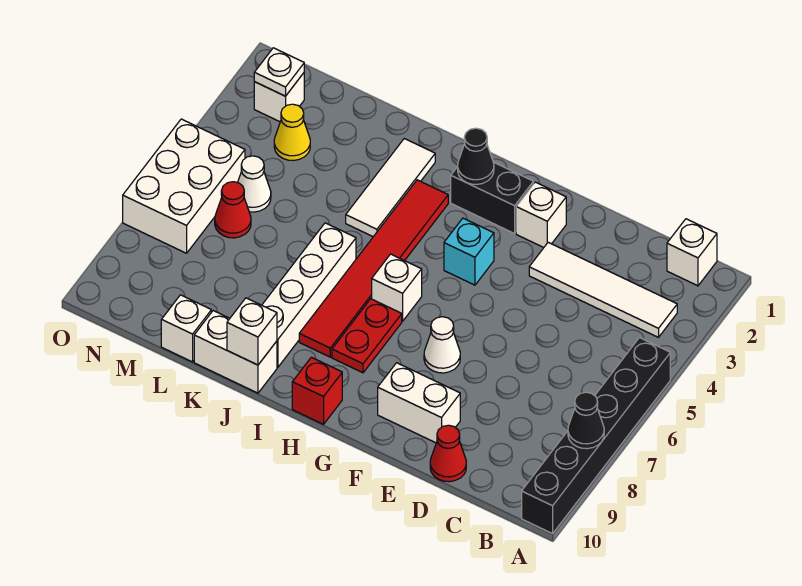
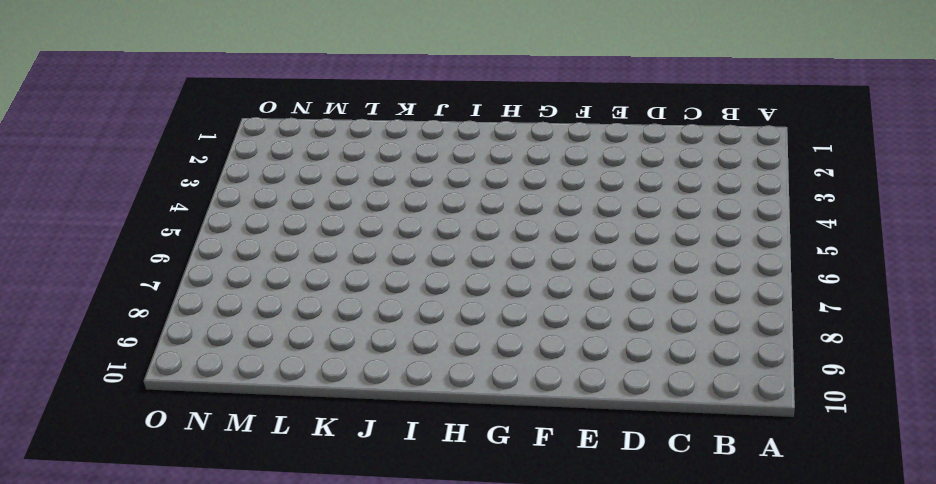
none -> black brick A5:A10 level 1
none -> white brick B1 level 1
none -> white tile B3:E3 level 1

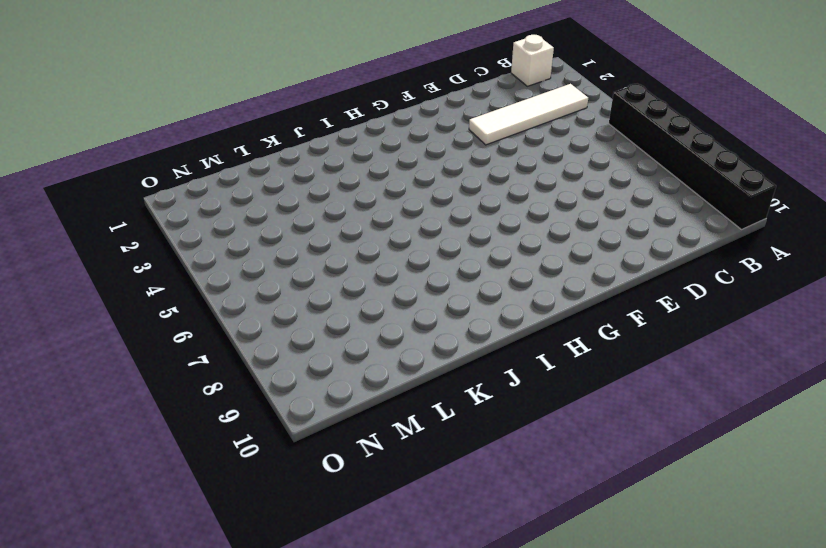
none -> red cone D10 level 1
none -> white brick E9:F9 level 1
none -> white brick F2 level 1

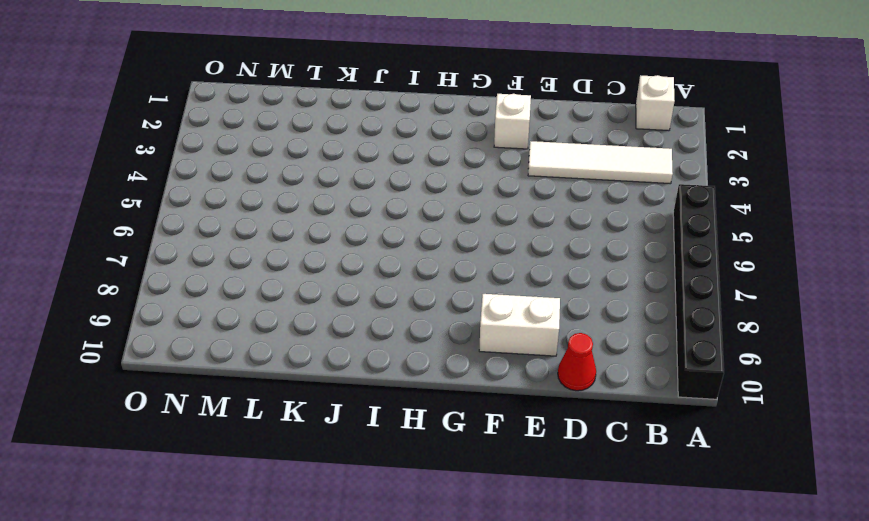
none -> white cone F7 level 1
none -> black brick G2:H2 level 1
none -> cyan brick G4 level 1

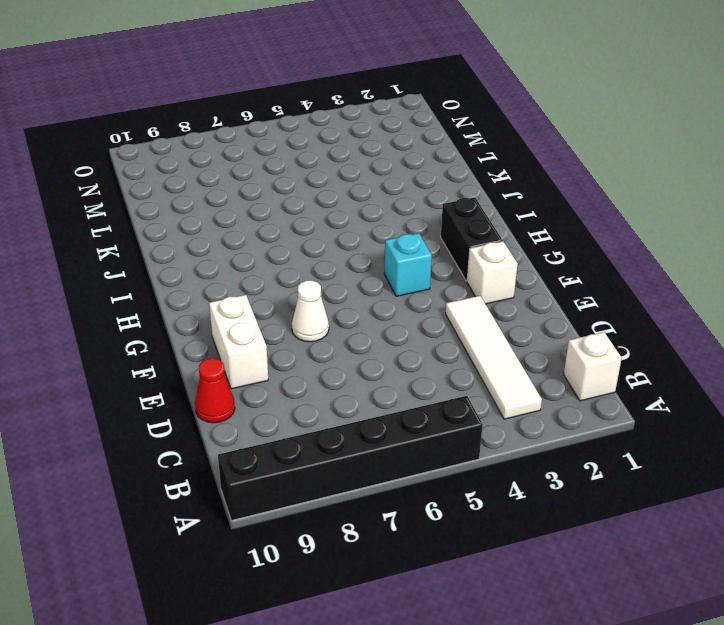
none -> white brick H6 level 1
none -> red plate H7:H8 level 1
none -> red brick H10 level 1

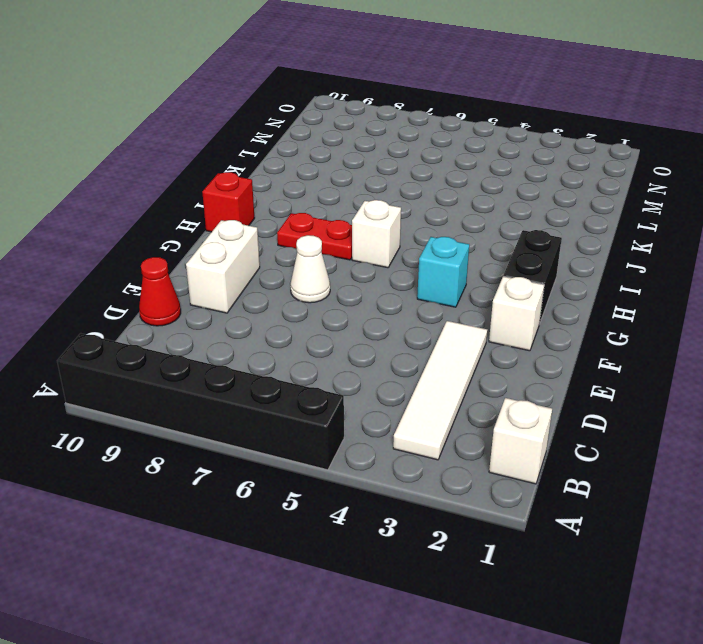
none -> red tile I3:I8 level 1
none -> white tile J2:J4 level 1
none -> white brick J6:J9 level 1

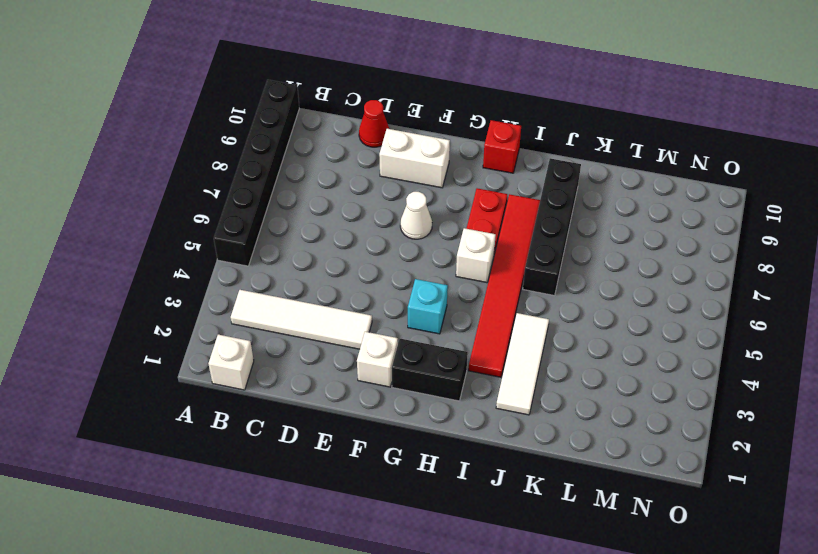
black brick J6:J9 level 1 -> white brick J6:J9 level 1
none -> white brick J10:K10 level 1
none -> white brick L10 level 1
none -> yellow cone M3 level 1

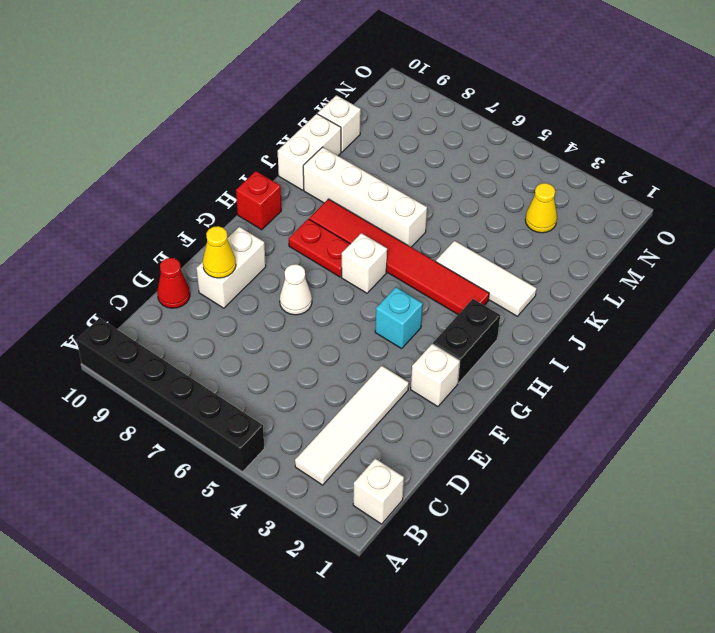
yellow cone E9 level 2 -> none
none -> white cone M5 level 1
none -> red cone M6 level 1
none -> white brick N2 level 1

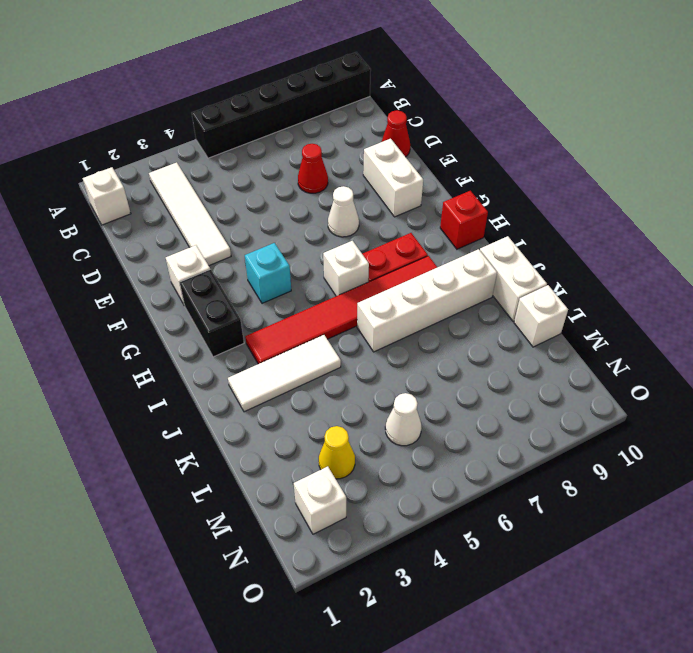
red cone D7 level 1 -> red cone M6 level 1
none -> white brick N5:O7 level 1
none -> black cone A8 level 2
none -> black cone H2 level 2

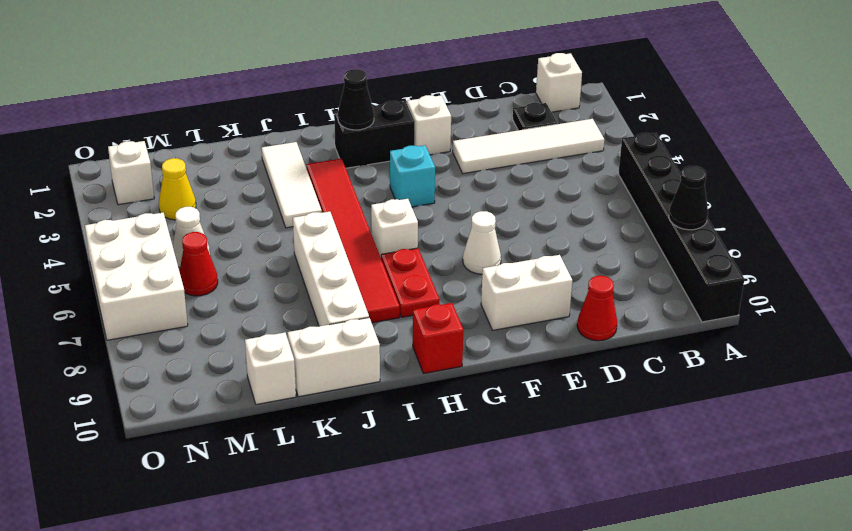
black plate C2 level 1 -> none
none -> white brick J10 level 2
none -> white plate N2 level 2

